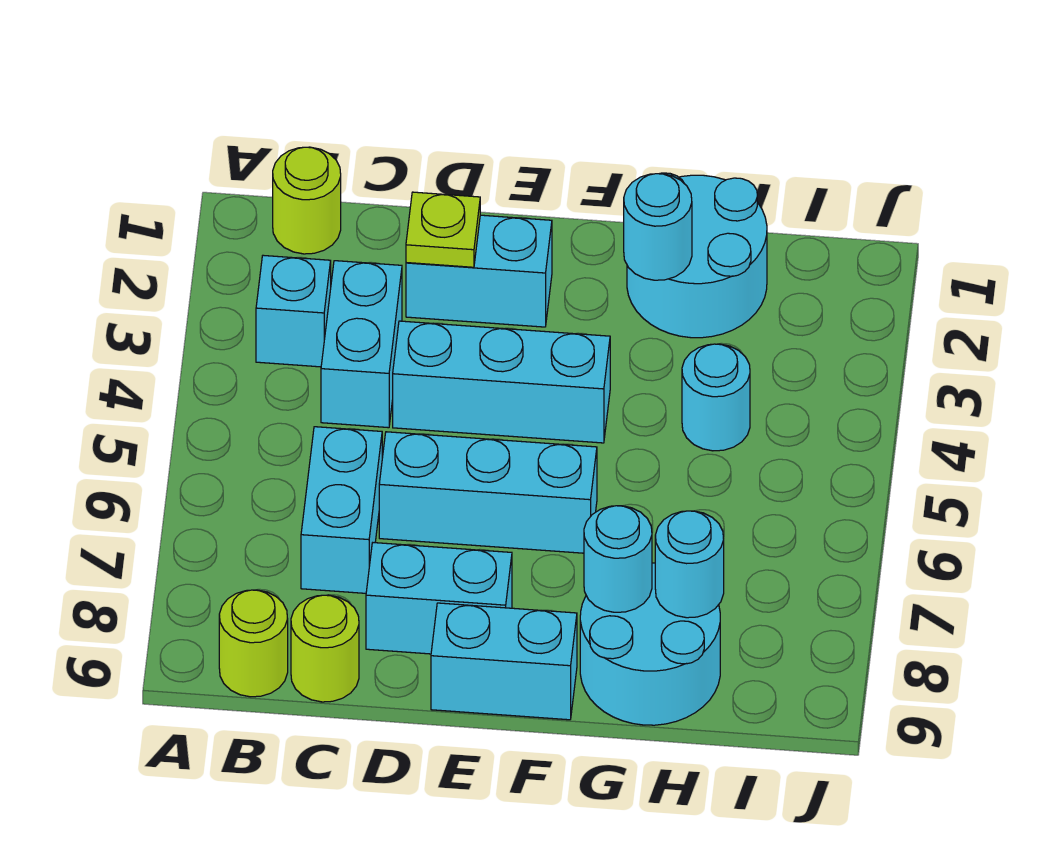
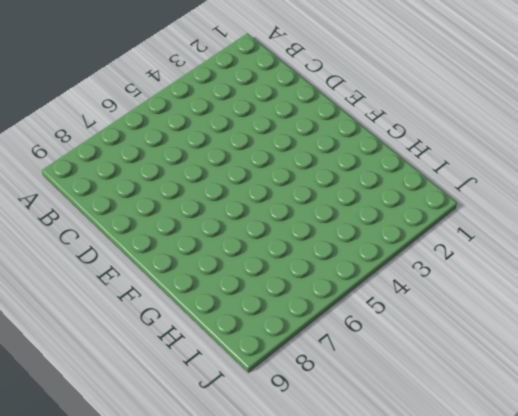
none -> lime round brick B1 level 1
none -> cyan brick B3 level 1
none -> lime round brick B9 level 1

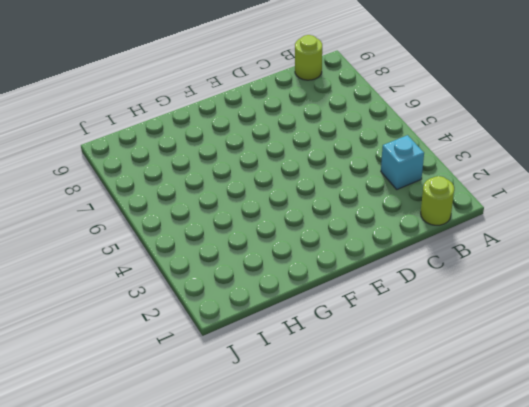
none -> cyan brick C3:C4 level 1
none -> cyan brick C6:C7 level 1
none -> lime round brick C9 level 1

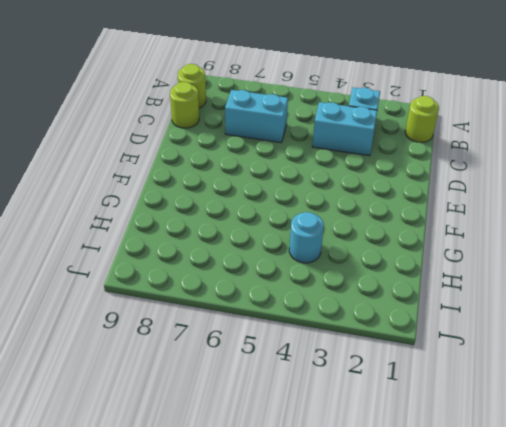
none -> cyan brick D2:E2 level 1
none -> cyan brick D4:F4 level 1
none -> cyan brick D6:F6 level 1

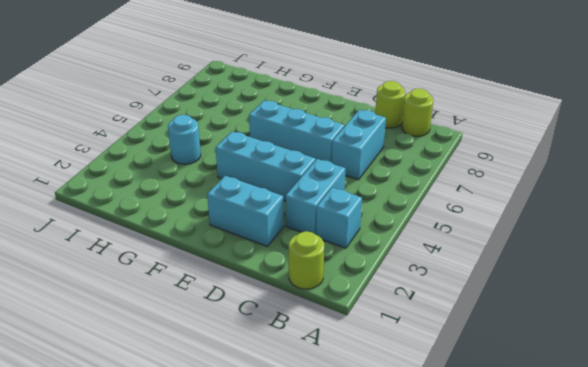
none -> cyan brick D8:E8 level 1
none -> cyan brick E9:F9 level 1
none -> cyan round brick G1:H2 level 1

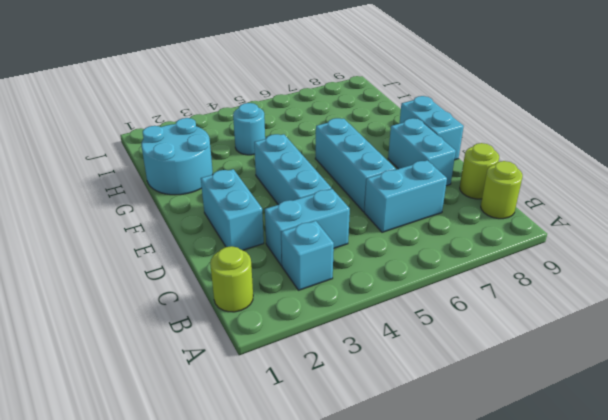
none -> cyan round brick G8:H9 level 1
none -> lime plate D2 level 2
none -> cyan round brick G2 level 2

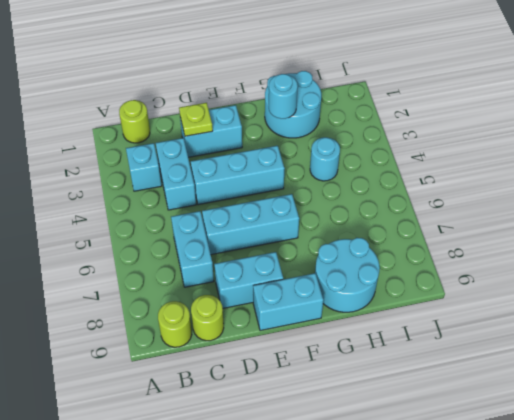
none -> cyan round brick G8 level 2
none -> cyan round brick H8 level 2

